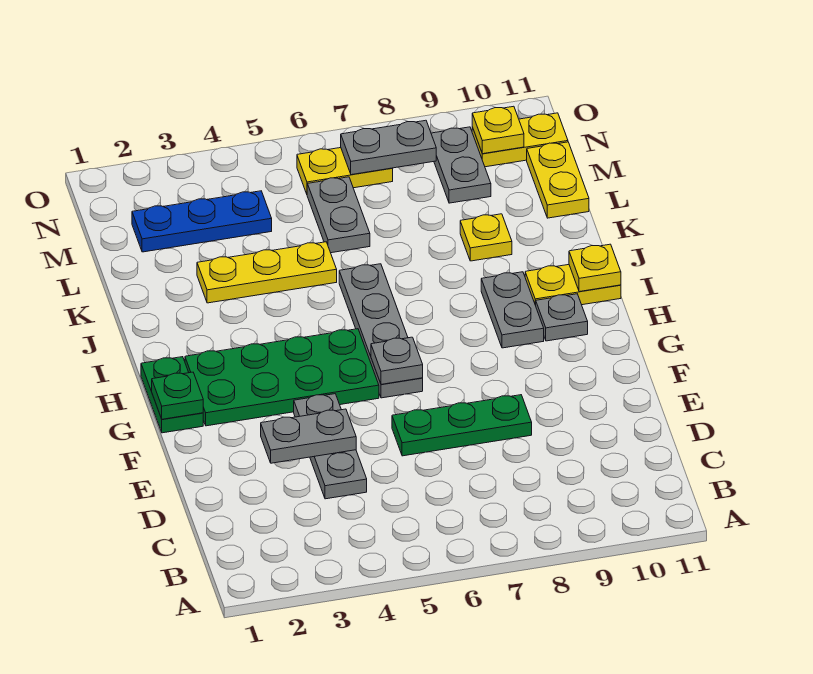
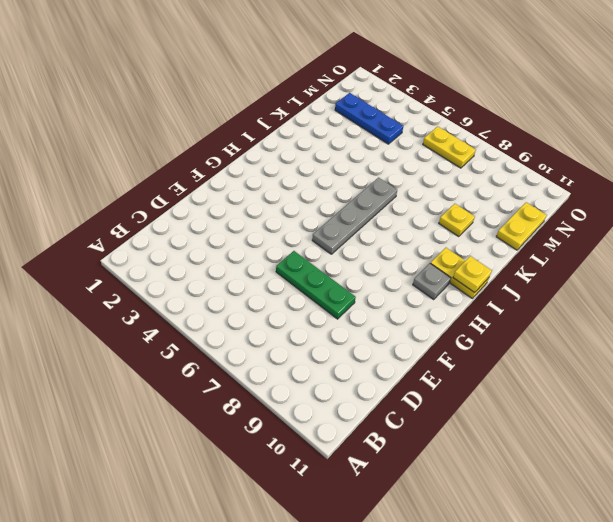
none -> grey plate D4:F4 level 1
none -> green plate G1:H1 level 1
none -> green plate G2:H5 level 1

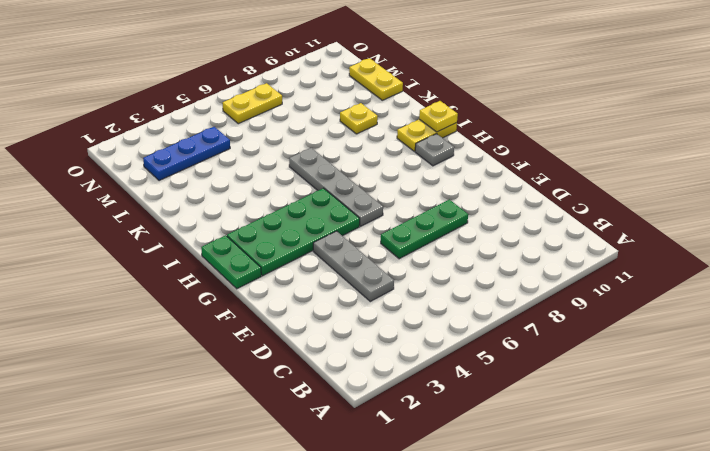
none -> grey plate H9:I9 level 1
none -> yellow plate K3:K5 level 1
none -> grey plate L6:M6 level 1

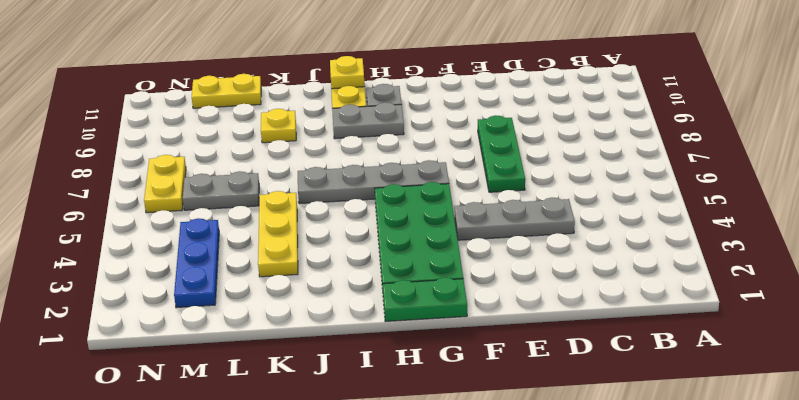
none -> grey plate M9:N9 level 1
none -> yellow plate N10:N11 level 1
none -> grey plate E3:E4 level 2

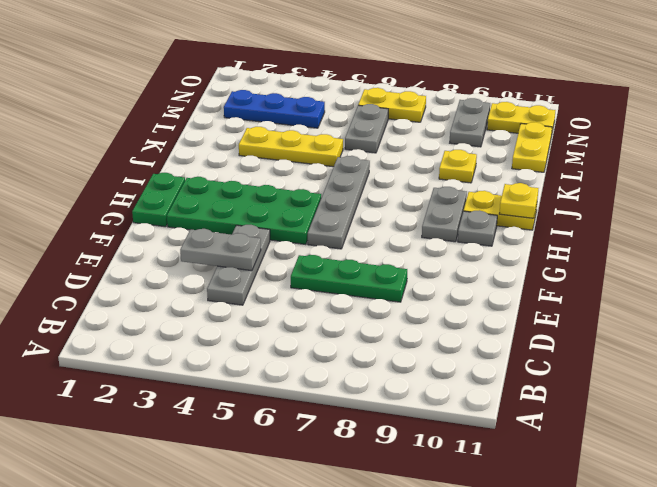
none -> green plate G1 level 2
none -> grey plate G6 level 2
none -> grey plate N7:N8 level 2

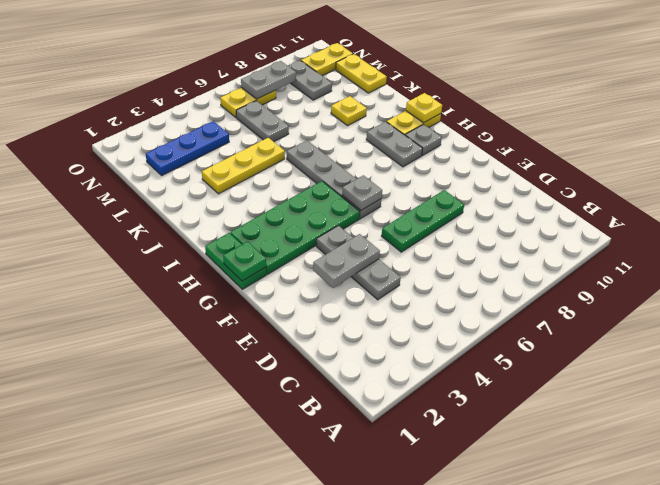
none -> yellow plate N10 level 2

